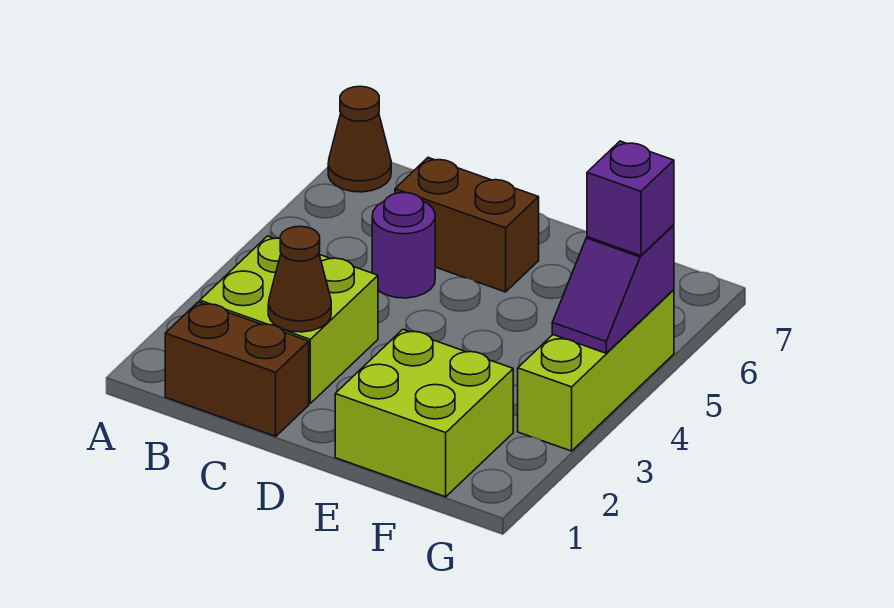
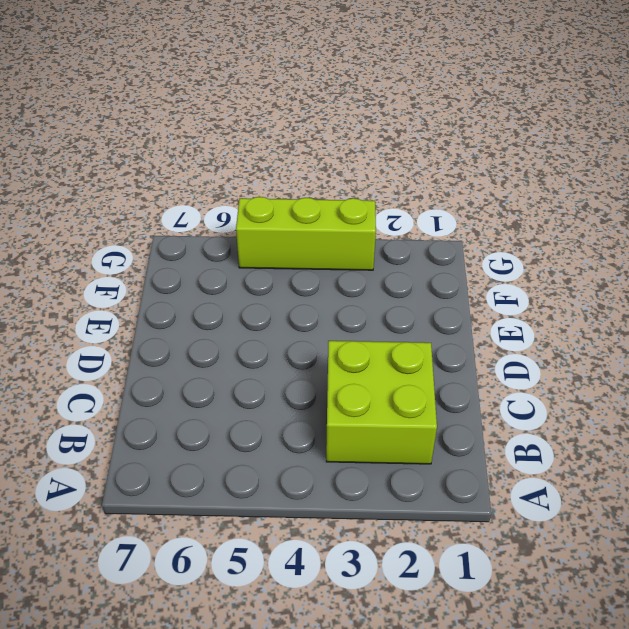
none -> brown cone A7 level 1
none -> brown brick B1:C1 level 1

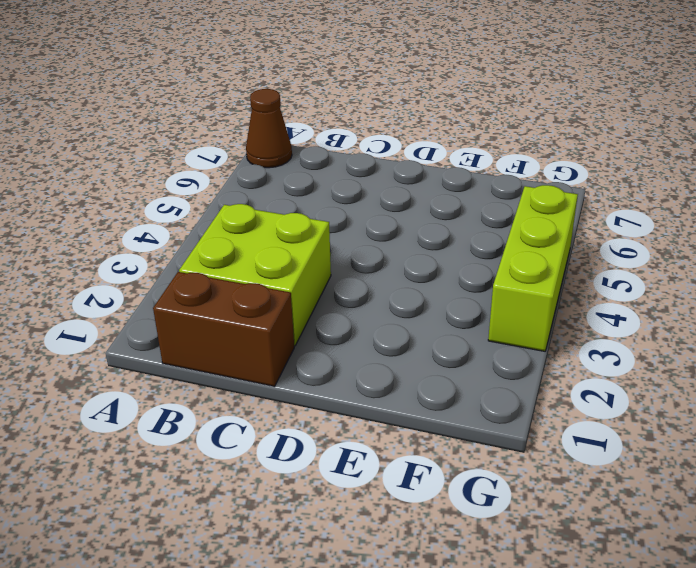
none -> purple round brick C5 level 1
none -> brown brick C6:D6 level 1

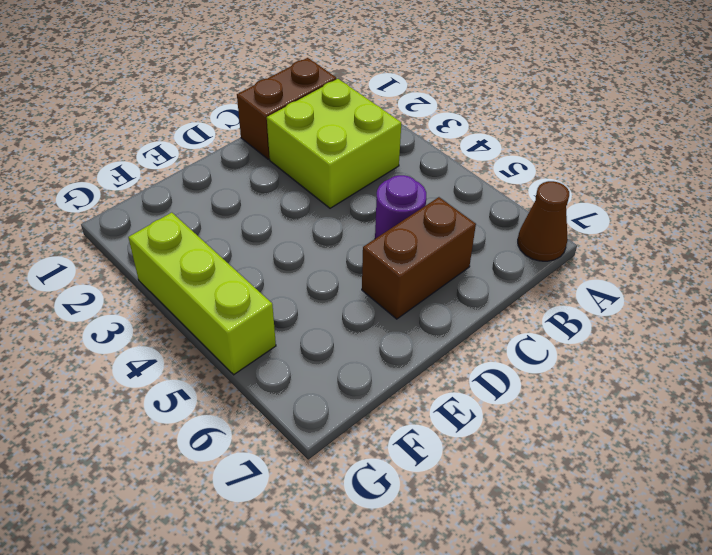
none -> lime brick E1:F2 level 1
none -> brown cone C2 level 2

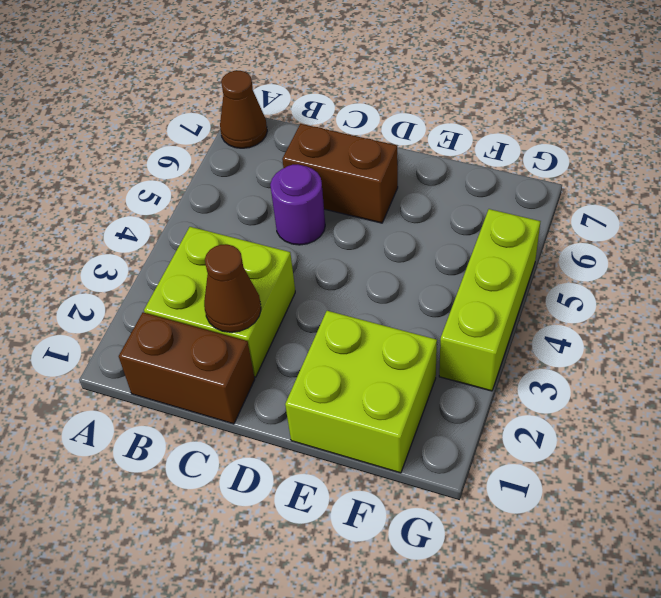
none -> purple slope G4:G5 level 2 top 5
none -> purple brick G5 level 3

